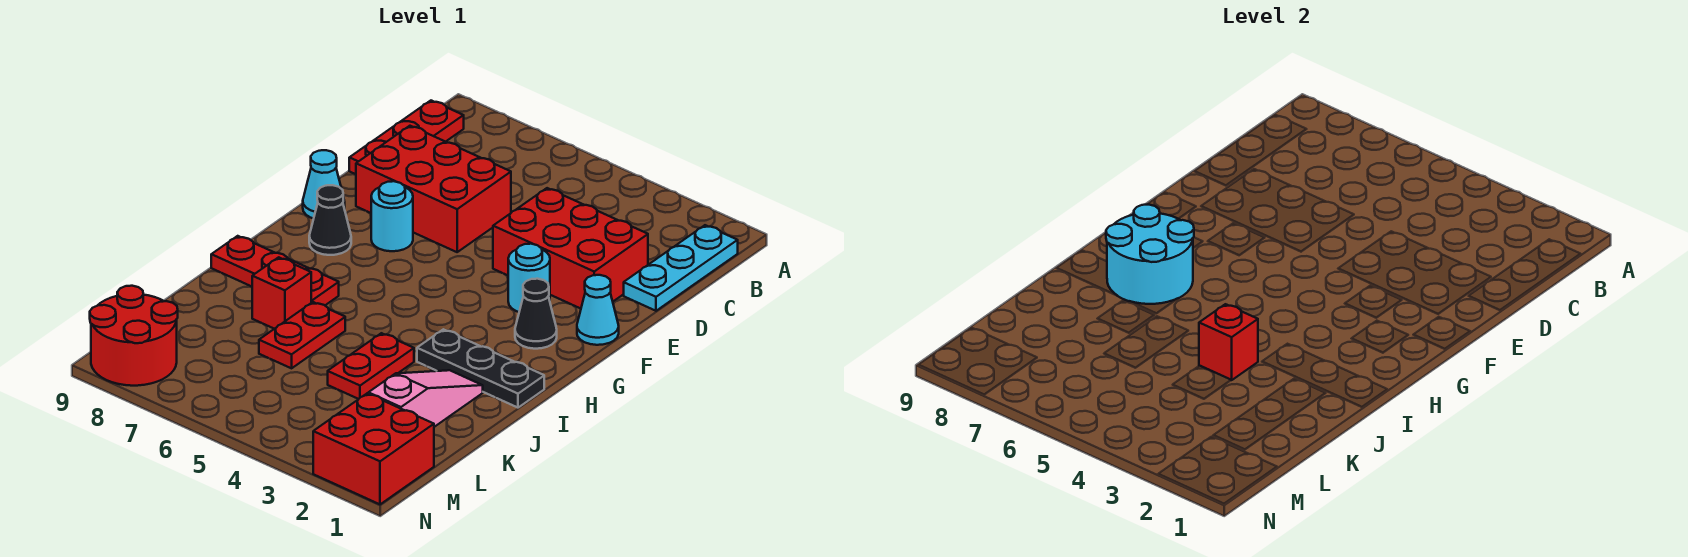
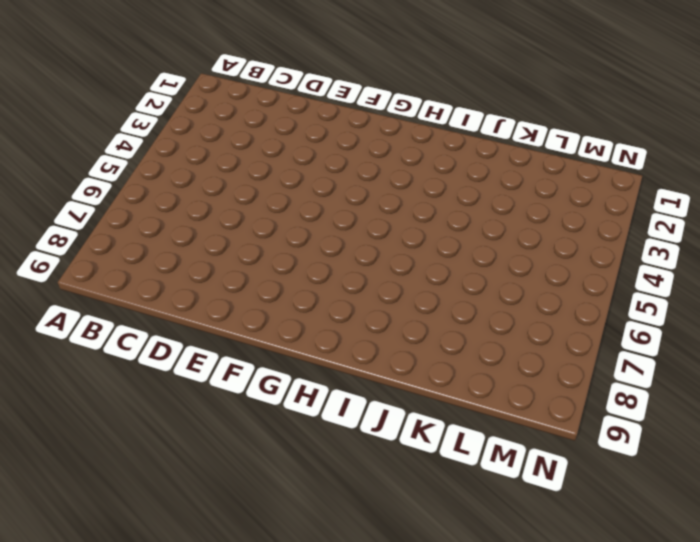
none -> cyan plate B1:D1 level 1
none -> red plate B9:D9 level 1
none -> red brick D2:E4 level 1

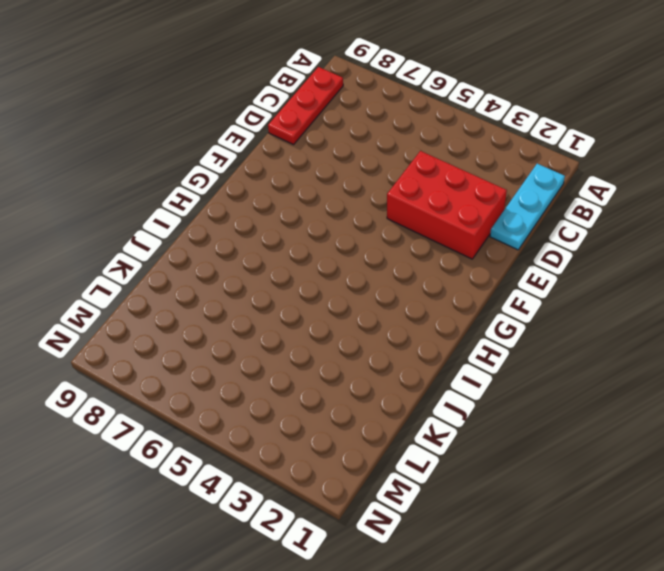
none -> red brick D6:E8 level 1
none -> cyan cone F1 level 1
none -> cyan round brick F3 level 1

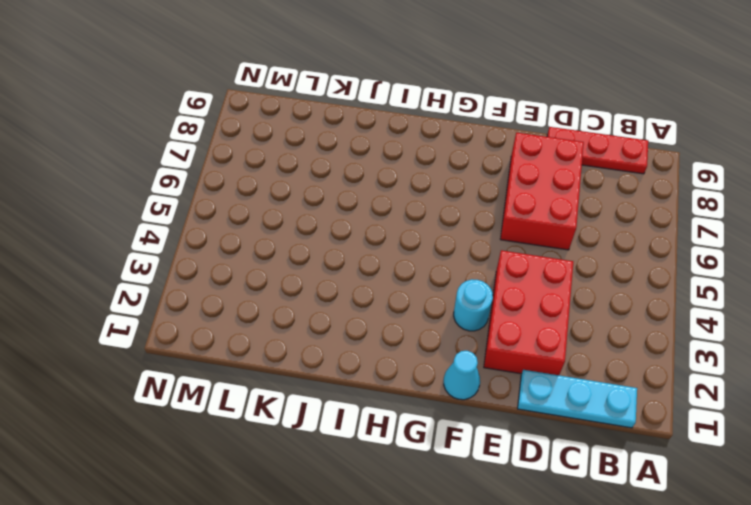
none -> cyan round brick F7 level 1
none -> cyan cone F9 level 1
none -> black cone G2 level 1

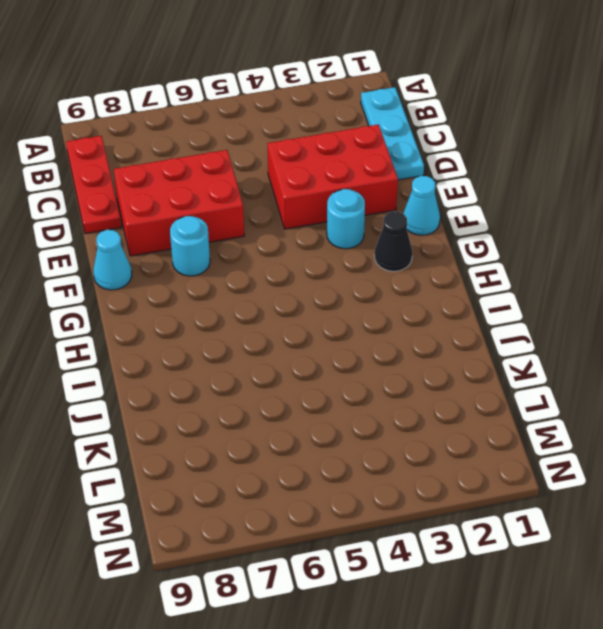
none -> black cone G8 level 1
none -> black plate I1:I3 level 1
none -> red plate I7:I9 level 1

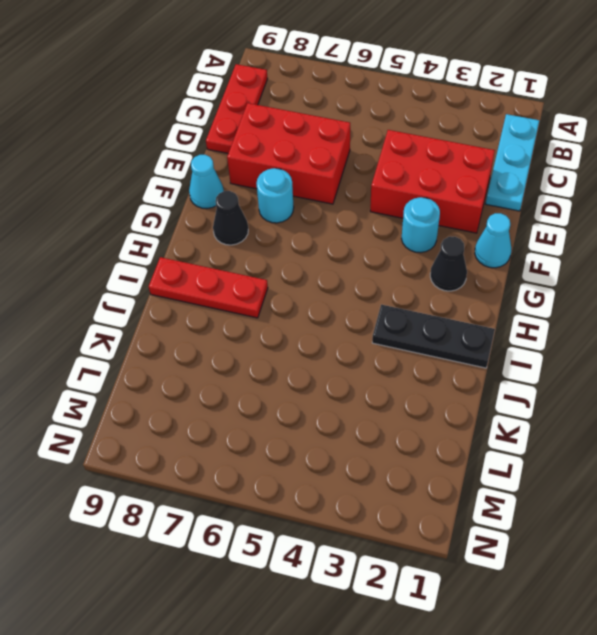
none -> pink slope J2:L2 level 1 top L
none -> red plate J4:K4 level 1
none -> red plate J6:K6 level 1

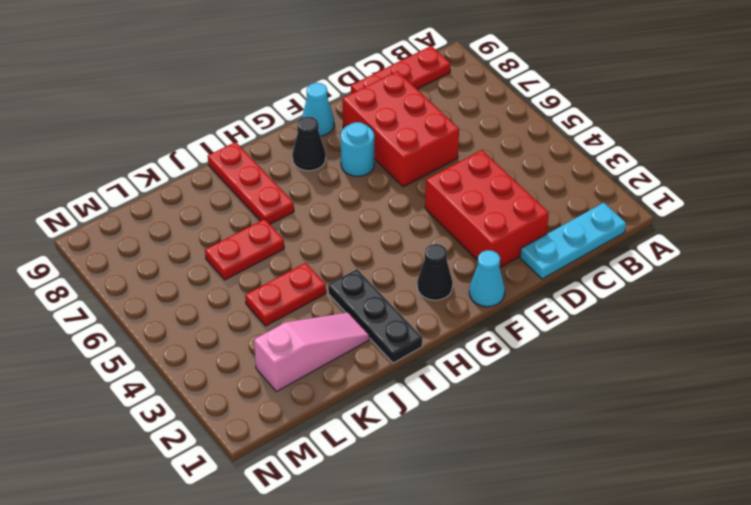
none -> cyan round brick F3 level 1
none -> red brick J7 level 1
none -> red brick M1:N2 level 1

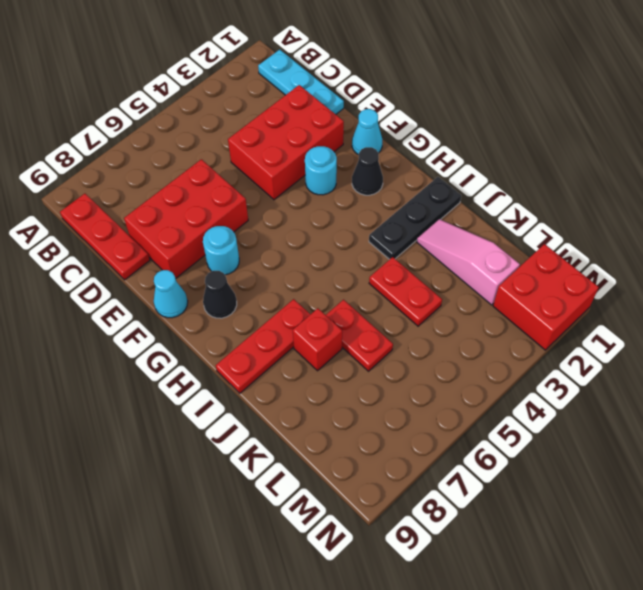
none -> red round brick M8:N9 level 1
none -> cyan round brick H7:I8 level 2
none -> red brick J4 level 2

